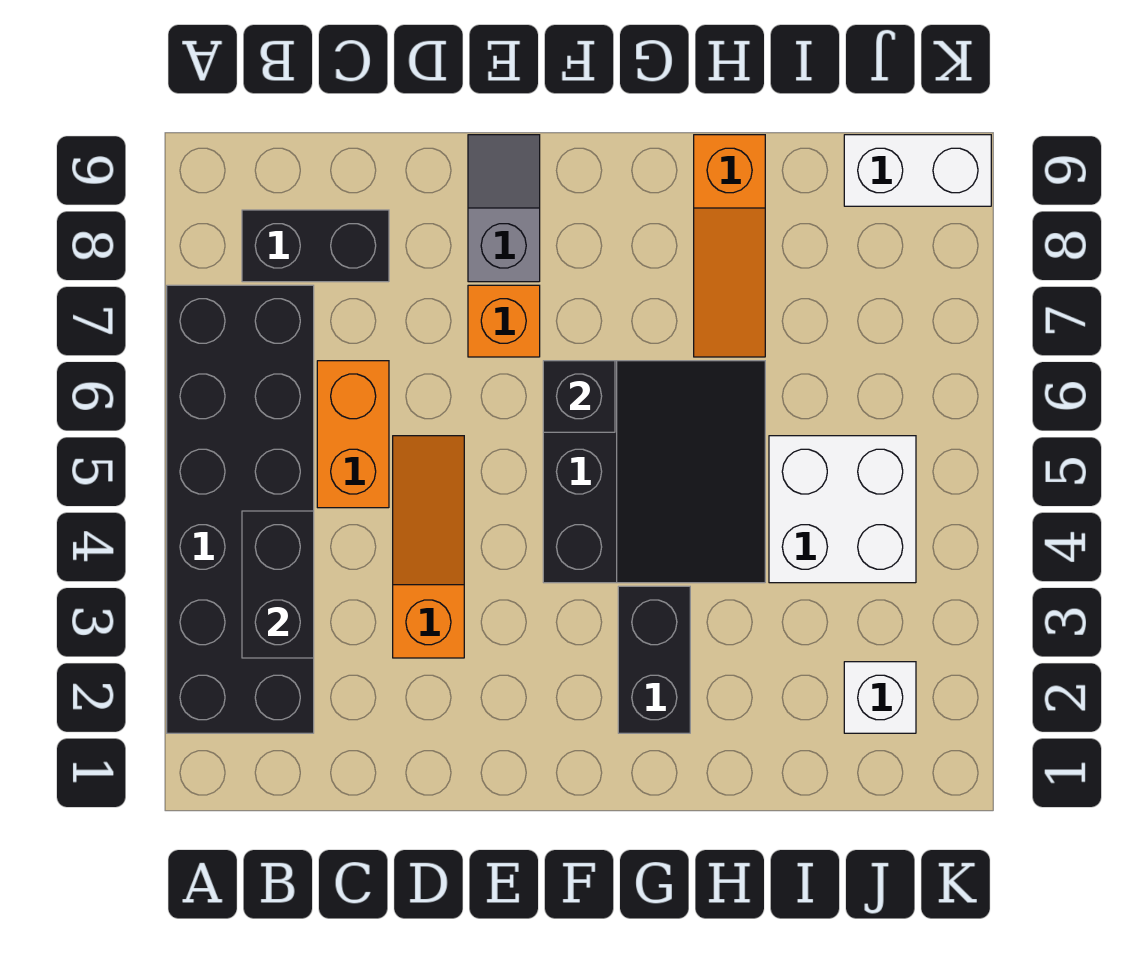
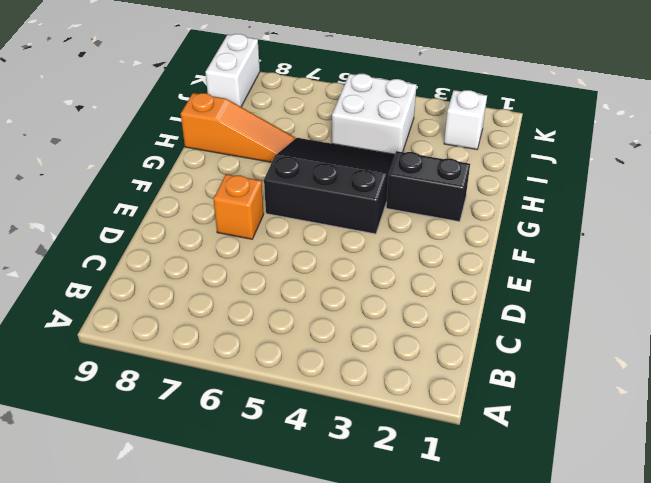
none -> black brick A2:B7 level 1
none -> black brick B8:C8 level 1
none -> orange brick C5:C6 level 1

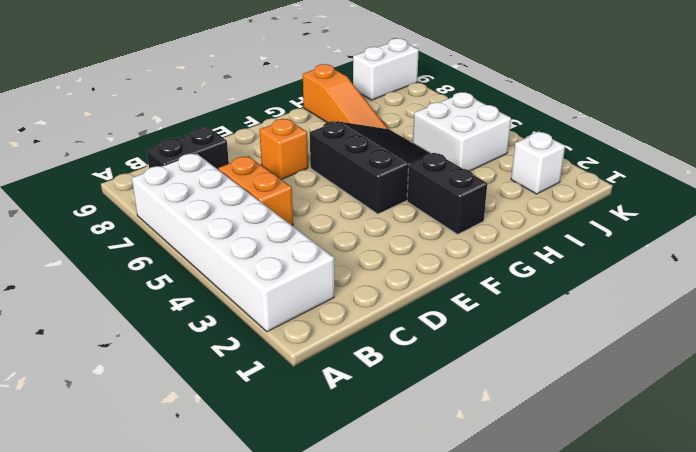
white brick A2:B7 level 1 -> black brick A2:B7 level 1
none -> orange slope D3:D5 level 1 top 3
none -> grey slope E8:E9 level 1 top 8
none -> black brick B3:B4 level 2

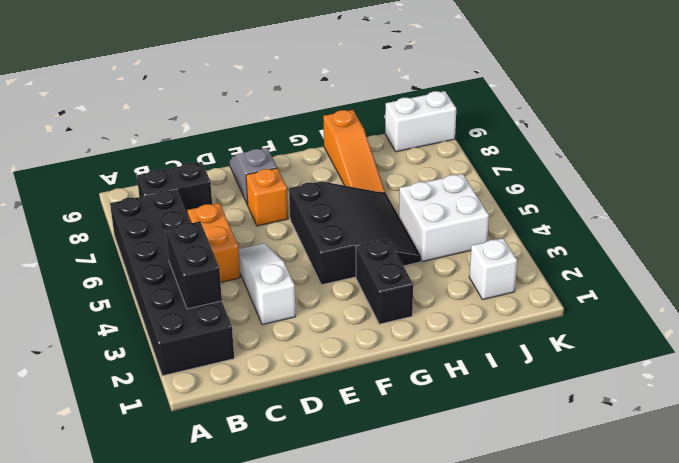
white slope D3:D5 level 1 top 3 -> orange slope D3:D5 level 1 top 3
none -> black brick F6 level 2

